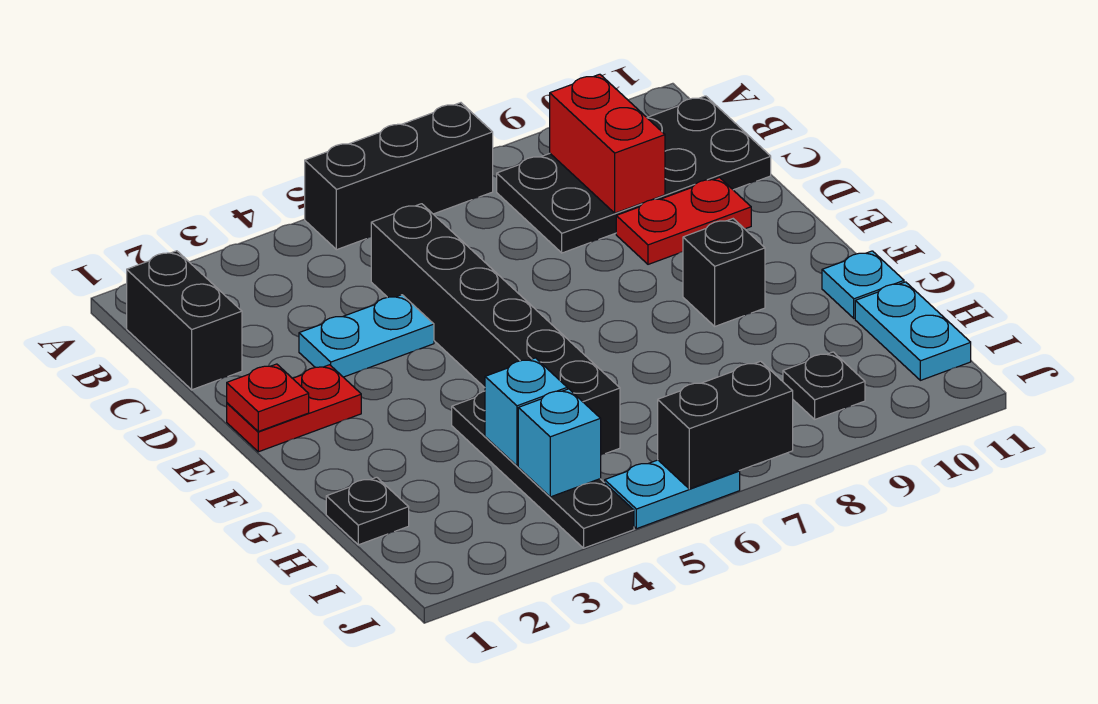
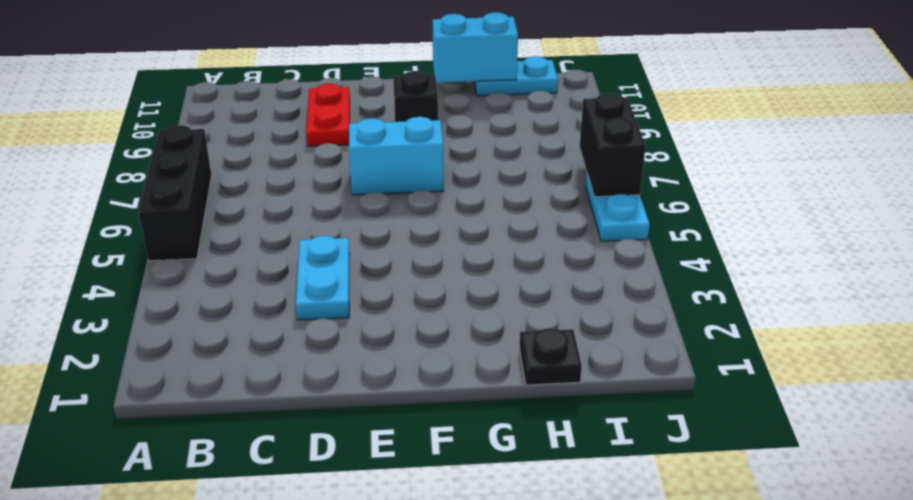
cyan brick E7:F7 level 1 -> none
cyan brick G11:H11 level 2 -> none
none -> black brick B1:C1 level 1
none -> black plate B8:C11 level 1
none -> black brick C5:H5 level 1

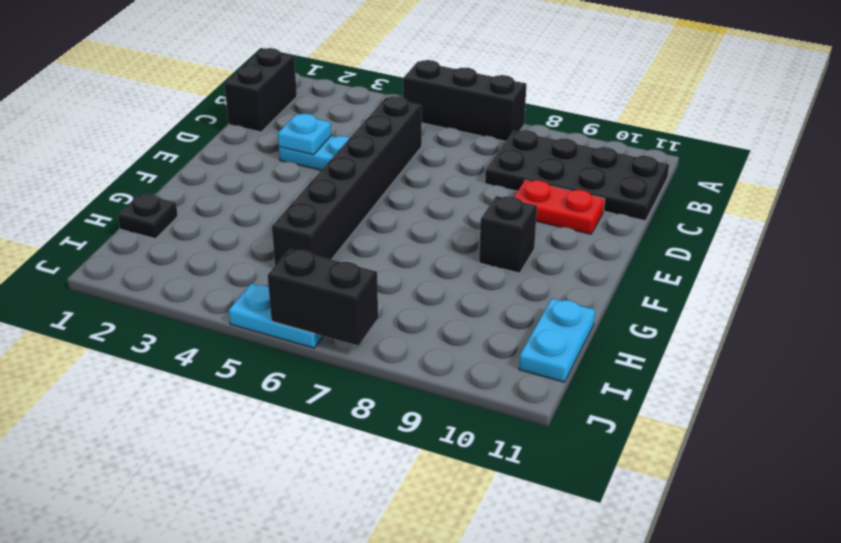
cyan plate D3 level 2 -> cyan plate G11 level 1
none -> red plate E1:E2 level 1
none -> black plate G4:J4 level 1
none -> black plate I9 level 1

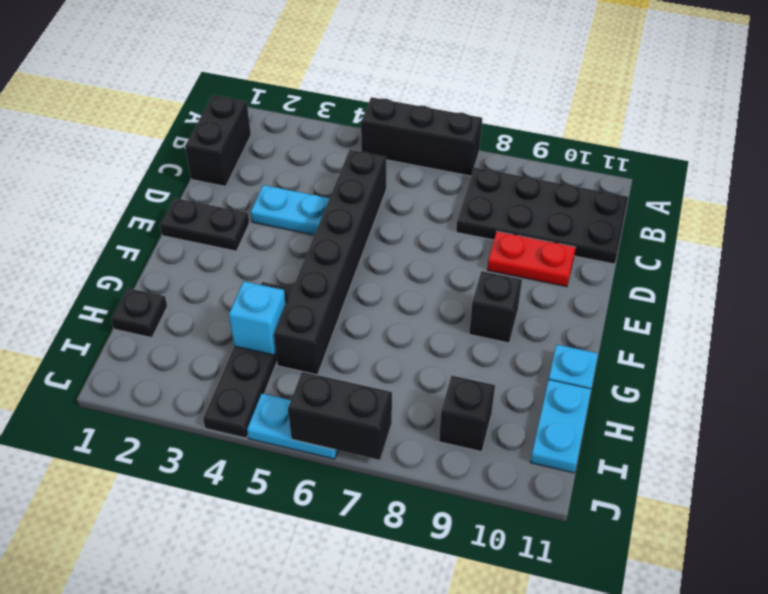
black plate E1:E2 level 1 -> red plate E1:E2 level 1
black brick I9 level 1 -> black plate I9 level 1
none -> red brick B9:C9 level 2
none -> red plate E1 level 2
none -> cyan brick I4 level 2

